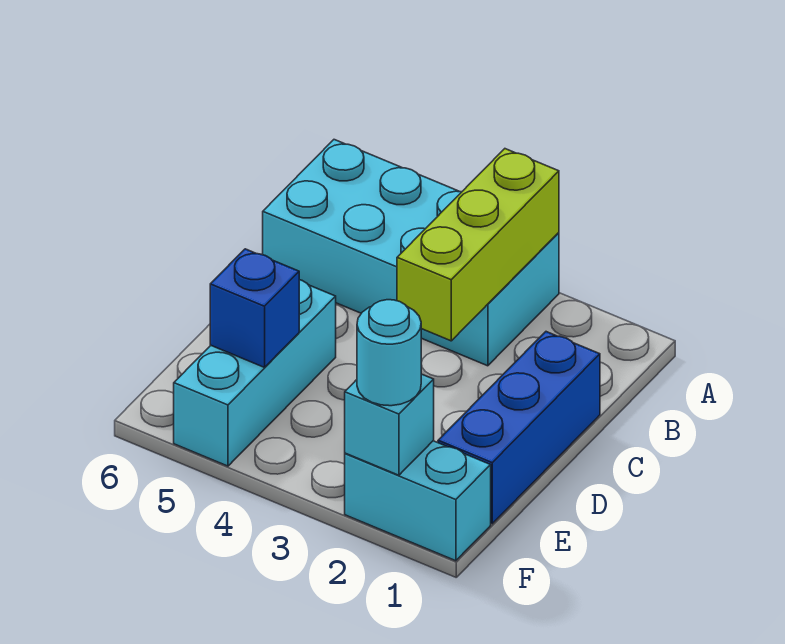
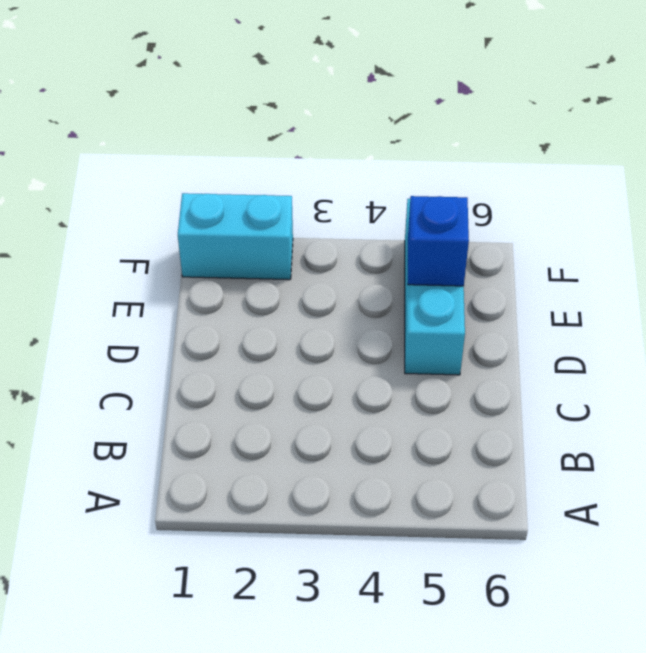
none -> cyan brick A3:B6 level 1
none -> blue brick C1:E1 level 1

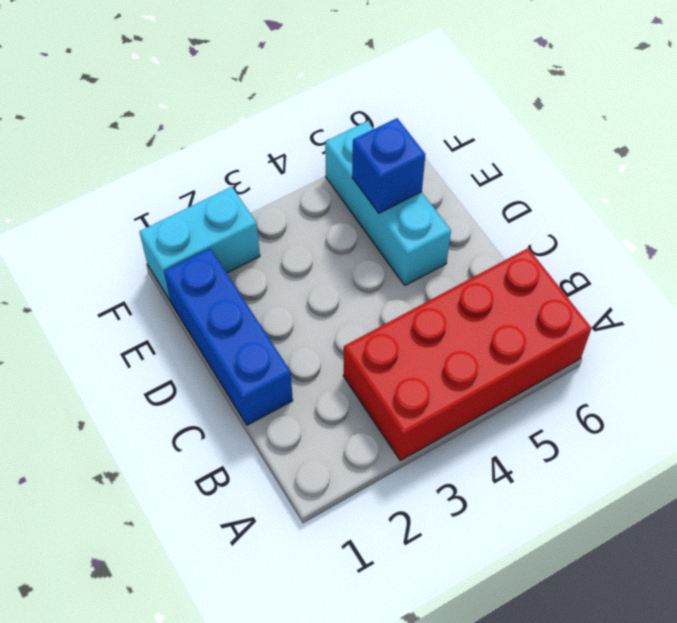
red brick A3:B6 level 1 -> cyan brick A3:B6 level 1
none -> lime brick A3:C3 level 2
none -> cyan brick F2 level 2

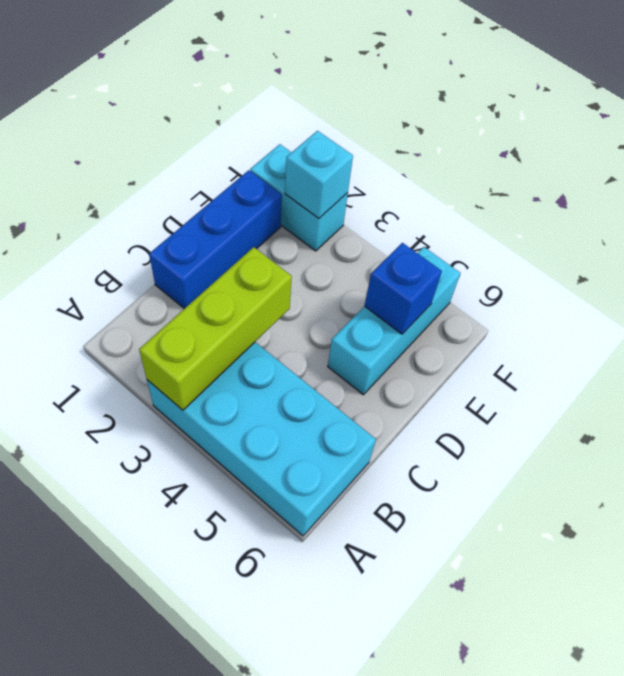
none -> cyan round brick F2 level 3

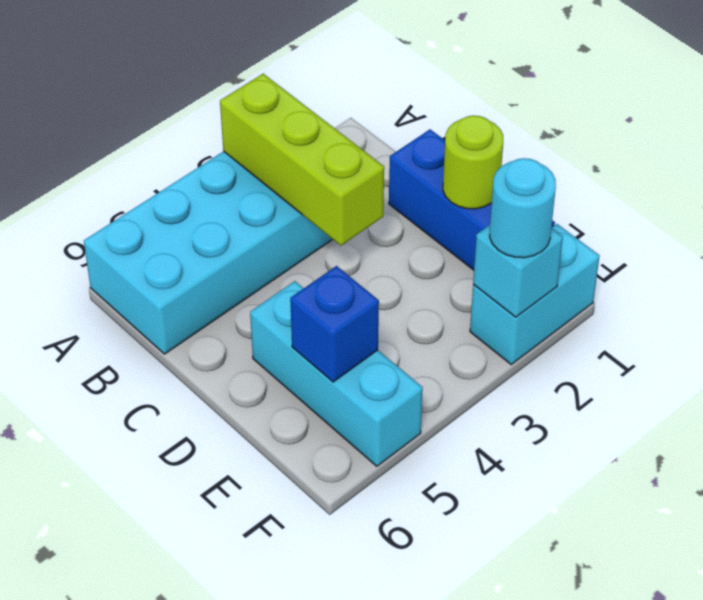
lime round brick D1 level 2 -> none

